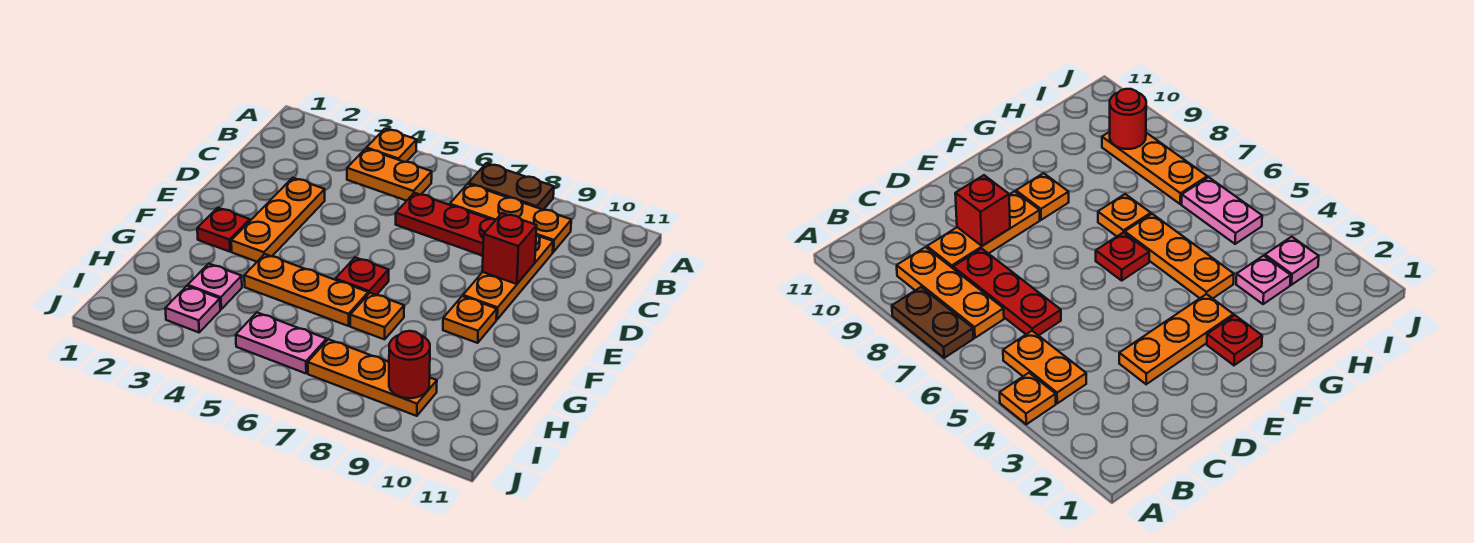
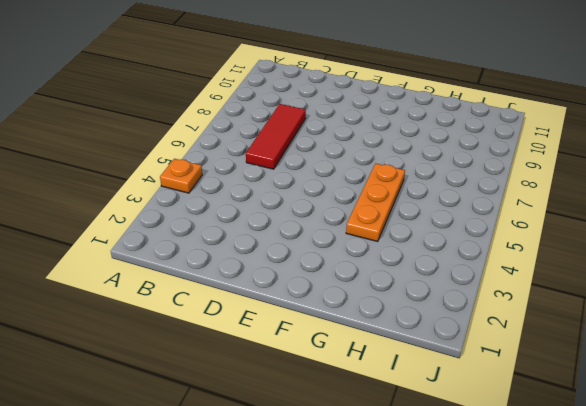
red tile C6:C8 level 1 -> red plate C6:C8 level 1
none -> brown plate A7:A8 level 1
none -> orange plate B4:B5 level 1
none -> orange plate B7:B9 level 1

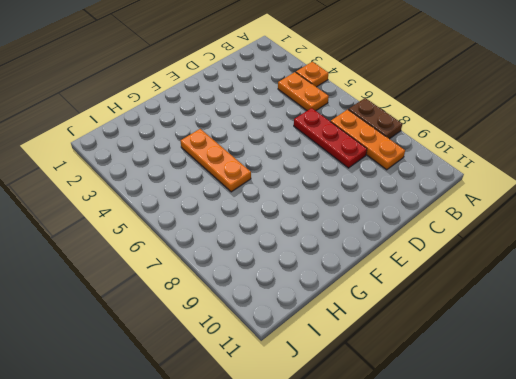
none -> orange plate C9:E9 level 1
none -> orange plate D3:F3 level 1
none -> red plate F2 level 1

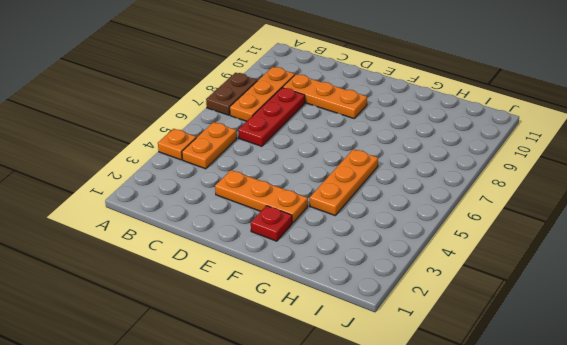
none -> red plate F6 level 1
none -> orange plate F9 level 1
none -> orange plate G7 level 1

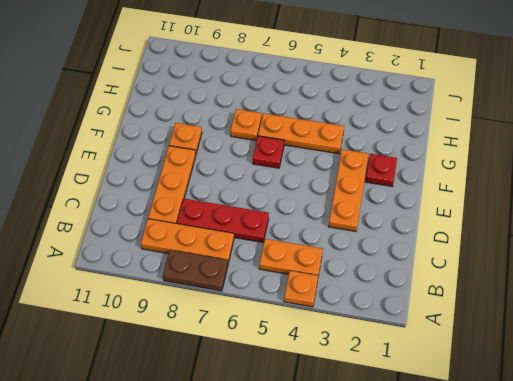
none -> pink plate H3 level 1
none -> pink plate I3 level 1
none -> pink plate I5:I6 level 1

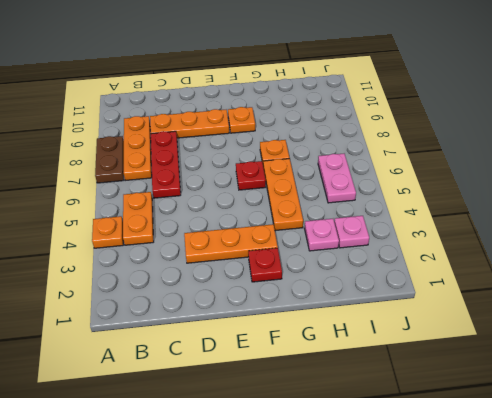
none -> orange plate I7:I9 level 1
none -> red brick D9 level 2
none -> red round brick I9 level 2

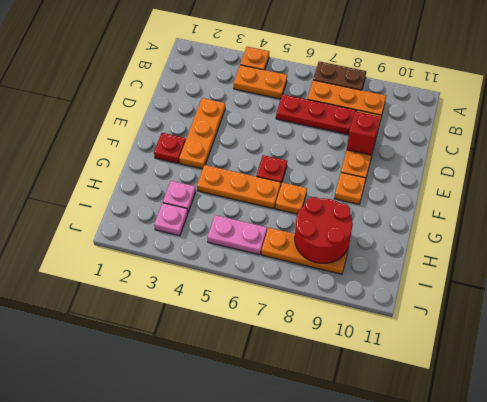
red round brick H8:I9 level 2 -> red round brick I9 level 2

